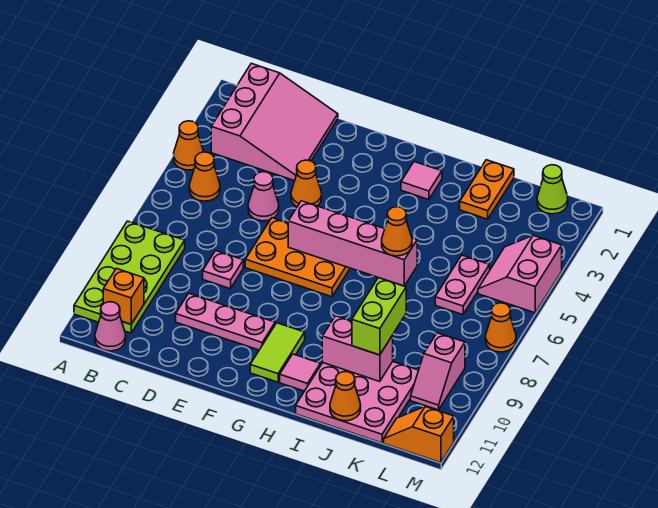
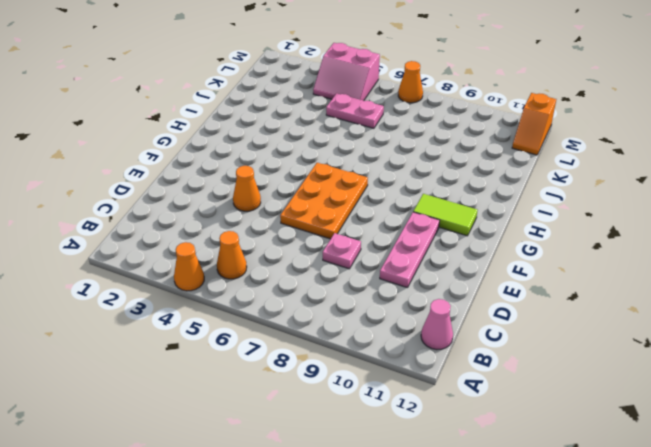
none -> lime plate A8:B11 level 1
none -> pink slope B1:D3 level 1 top B
none -> pink cone D5 level 1

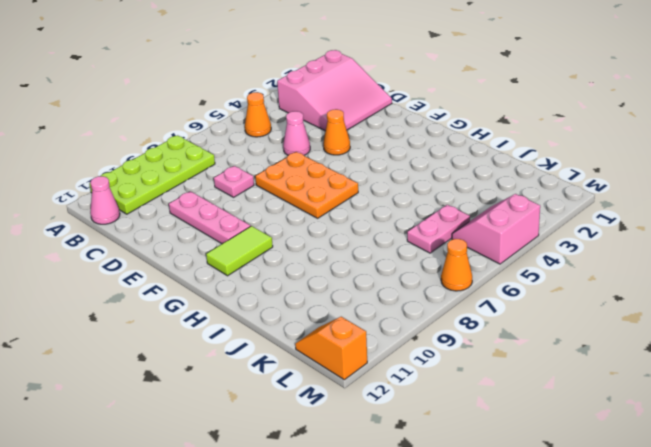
none -> orange cone A4 level 1
none -> pink tile H2 level 1
none -> pink tile H11 level 1

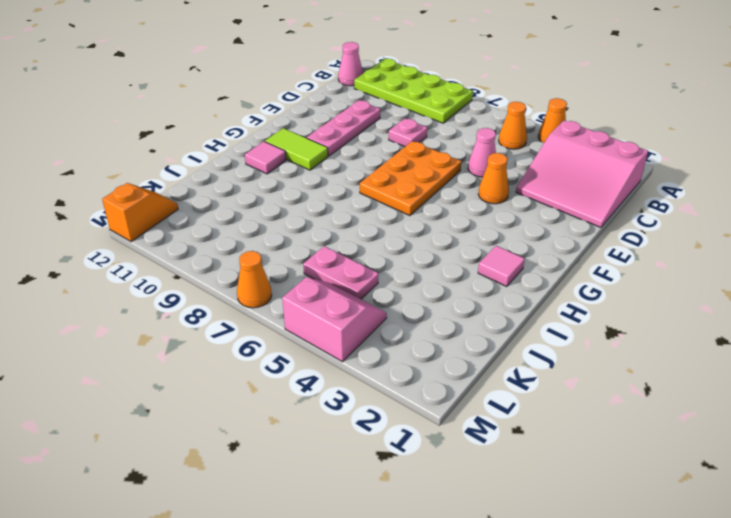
none -> pink plate I10:K12 level 1
none -> orange plate J1:J2 level 1
none -> lime cone L1 level 1

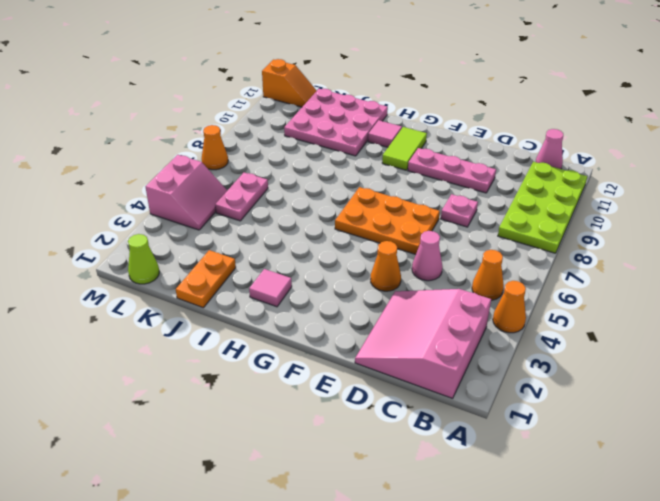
none -> pink slope L9:L10 level 1 top 9
none -> orange brick B11 level 2
none -> pink brick F6:I6 level 2

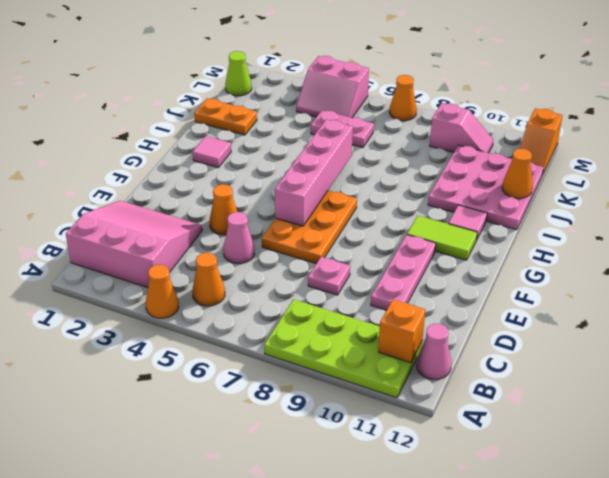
none -> pink brick I10:J10 level 2
none -> orange cone I6 level 3
none -> lime brick J9:J10 level 3

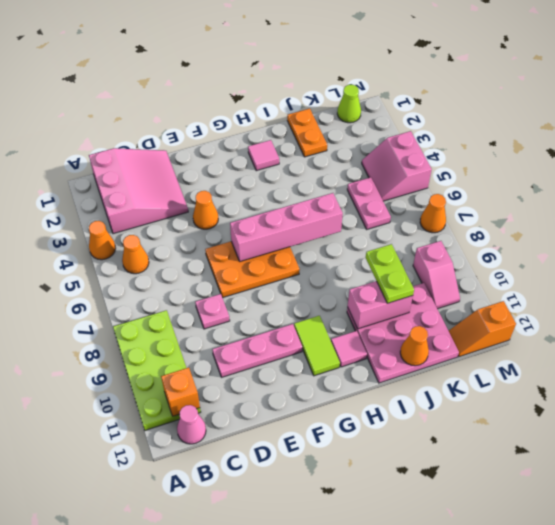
lime plate J9:J10 level 3 -> lime brick J9:J10 level 3
none -> pink cone D5 level 1
none -> orange cone I6 level 3

